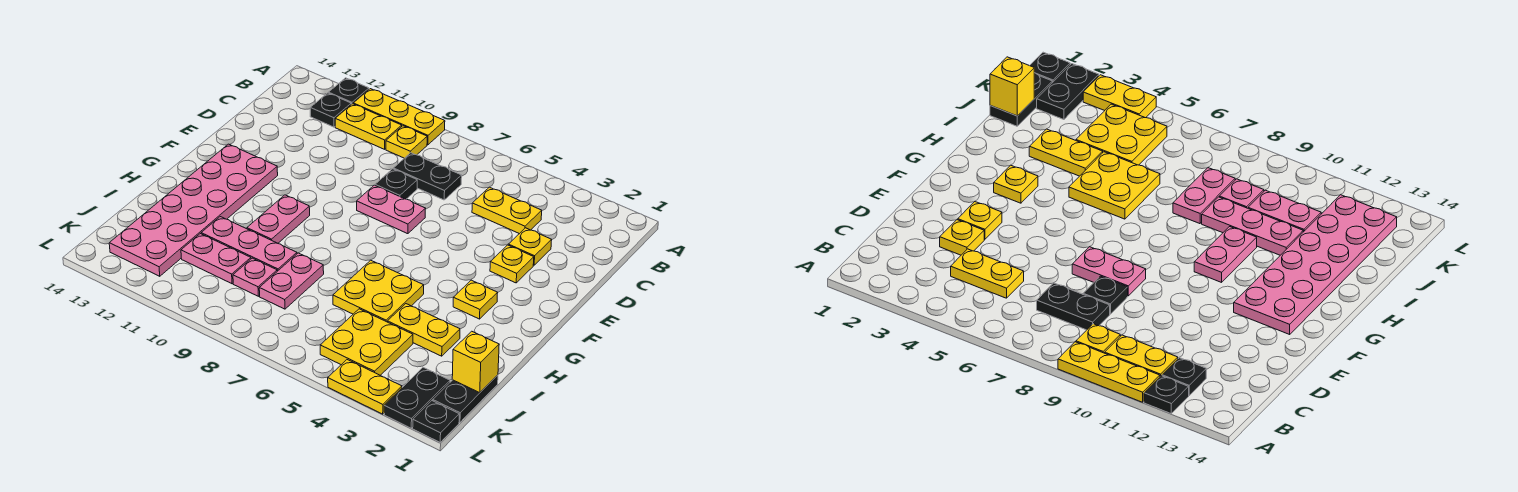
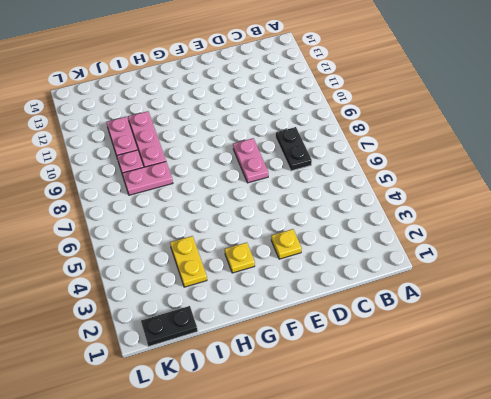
none -> yellow plate A9:A11 level 1
none -> black plate A12 level 1
none -> yellow plate B9 level 1

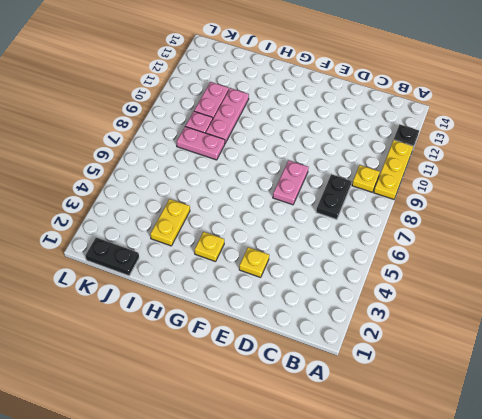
none -> yellow plate B10:B11 level 1
none -> black plate B12 level 1
none -> yellow plate C4:C5 level 1

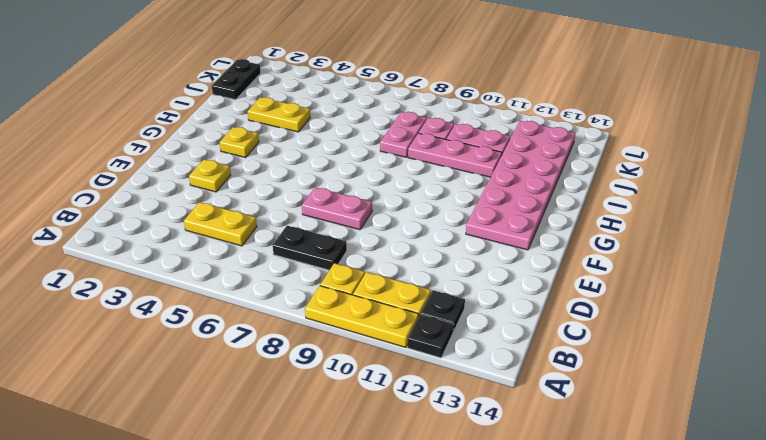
none -> yellow plate D3 level 1
none -> black plate D8 level 1
none -> pink plate G10:H10 level 1

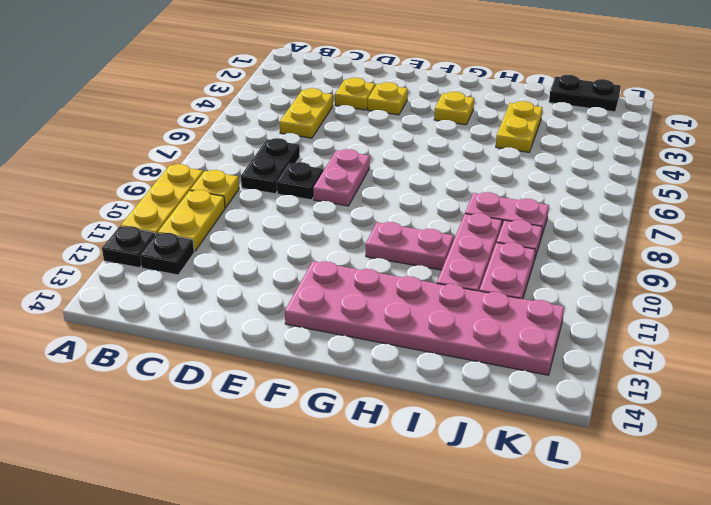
none -> yellow plate H5:I6 level 1
none -> yellow plate J4:K5 level 1
none -> black plate K2:L2 level 1

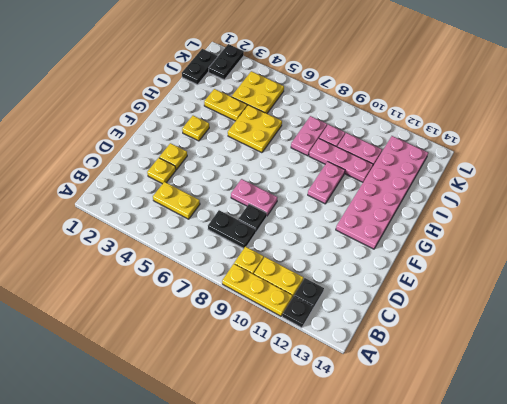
none -> black plate L1 level 1
none -> yellow plate L3:L4 level 1
none -> yellow brick J1 level 2

